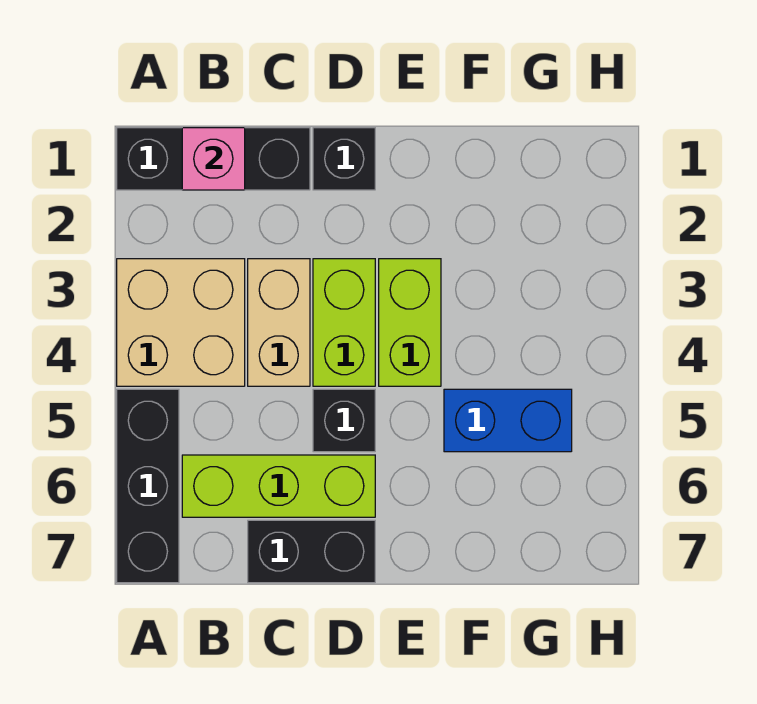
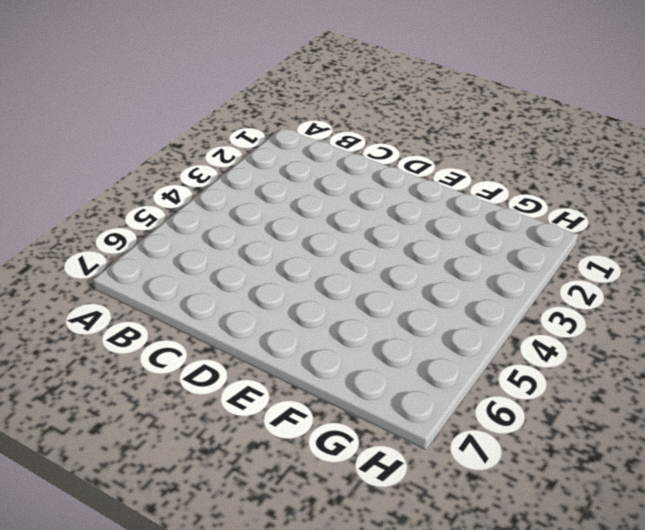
none -> black brick A1:C1 level 1
none -> tan brick A3:B4 level 1
none -> black brick A5:A7 level 1

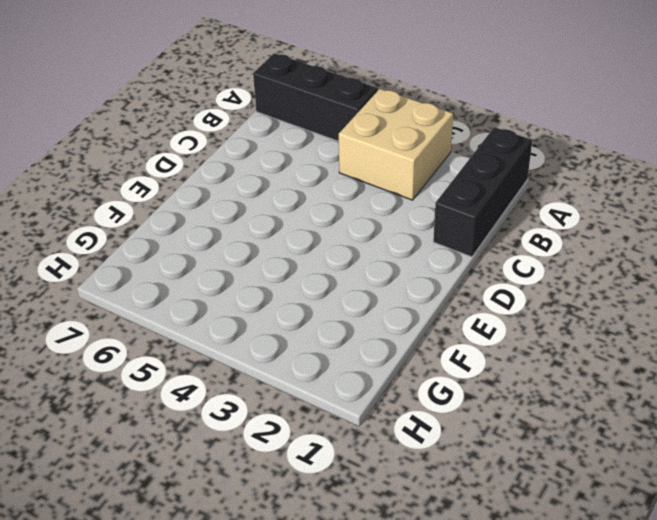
none -> lime brick B6:D6 level 1
none -> tan brick C3:C4 level 1
none -> black brick C7:D7 level 1

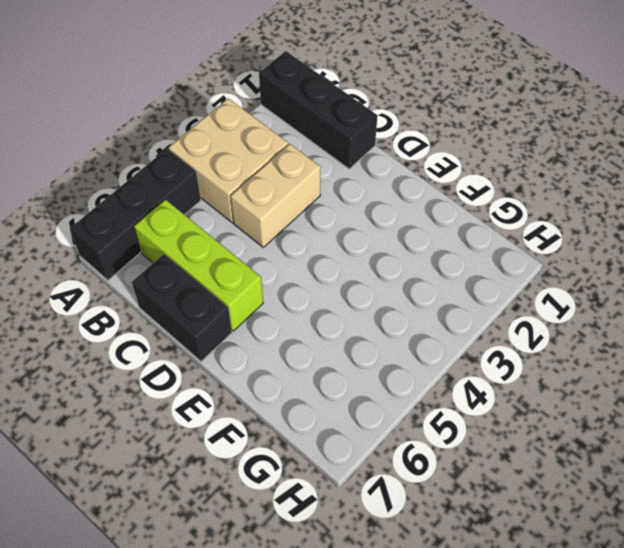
none -> black brick D1 level 1
none -> lime brick D3:D4 level 1
none -> black brick D5 level 1

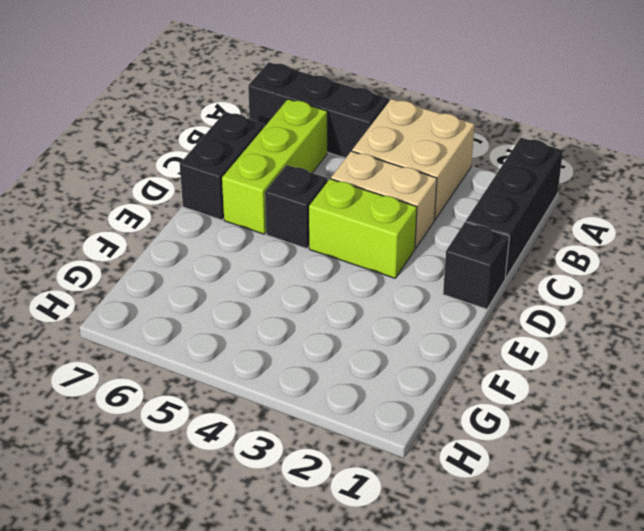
none -> lime brick E3:E4 level 1
none -> blue brick F5:G5 level 1
none -> pink brick B1 level 2

